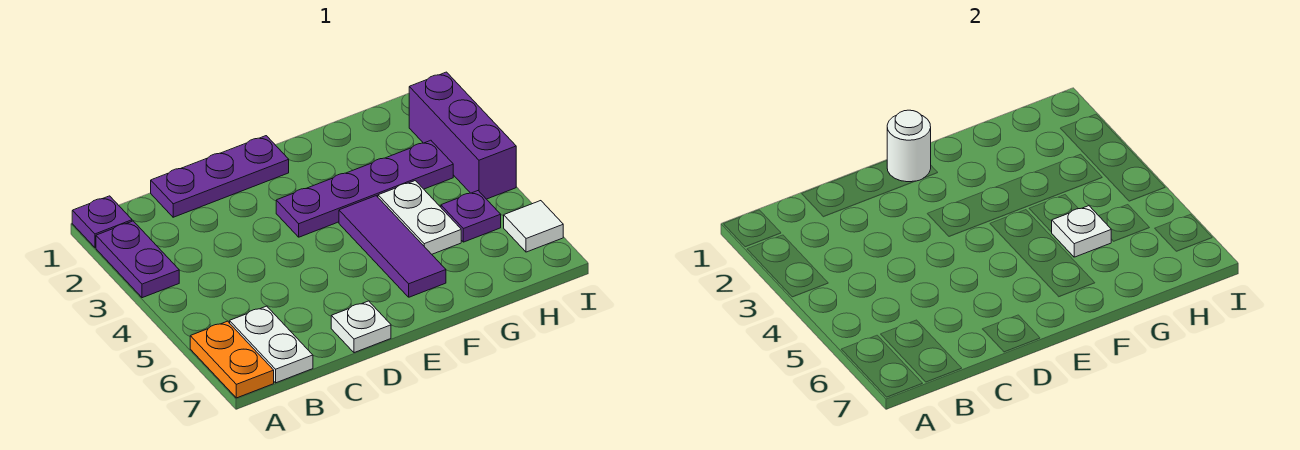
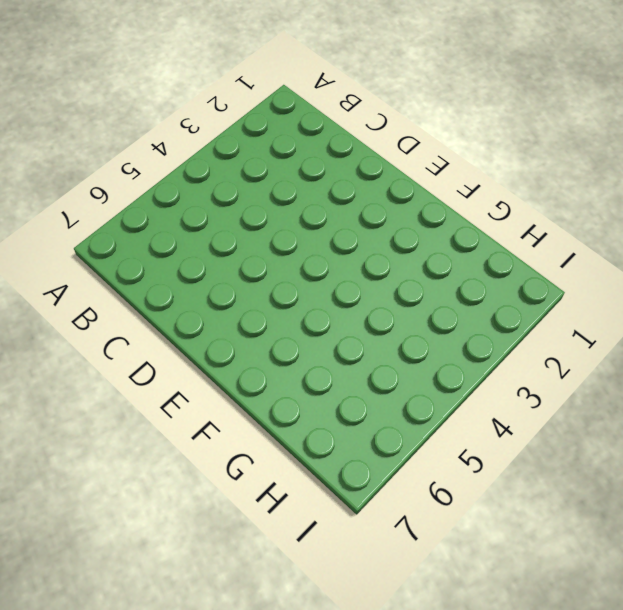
none -> purple plate A1 level 1
none -> purple plate A2:A3 level 1
none -> orange plate A6:A7 level 1

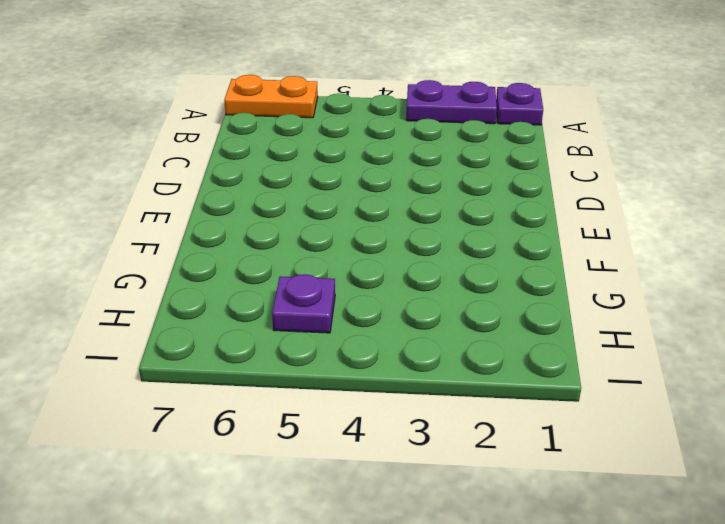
none -> white plate B6:B7 level 1
none -> purple plate C1:E1 level 1
none -> white plate D7 level 1

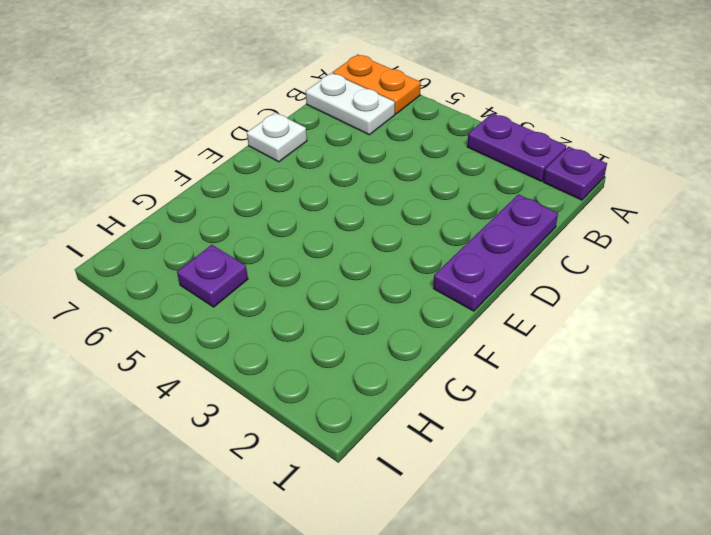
none -> purple plate E3:H3 level 1
none -> purple tile F4:F6 level 1
none -> white plate G4:G5 level 1

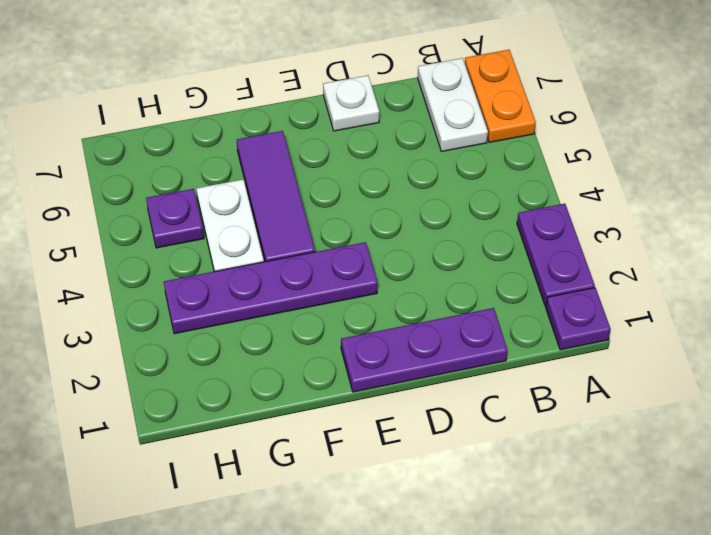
none -> purple brick I2:I4 level 1
none -> white tile I6 level 1
none -> white round brick E1 level 2

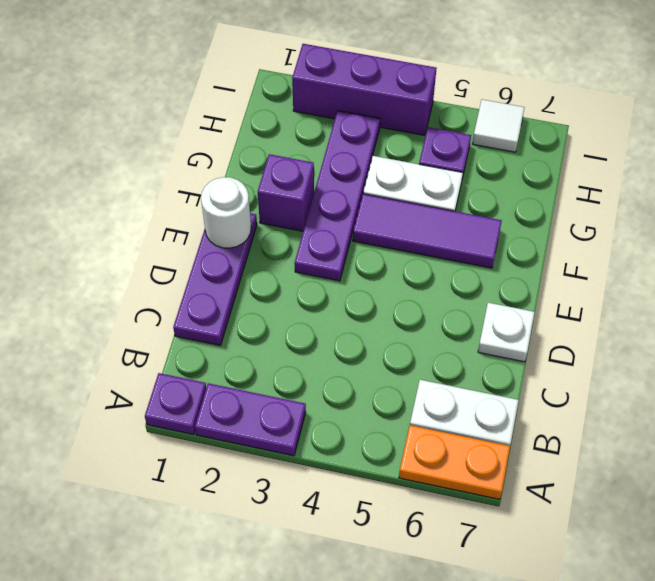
purple brick F2 level 1 -> none
none -> white plate G5 level 2

